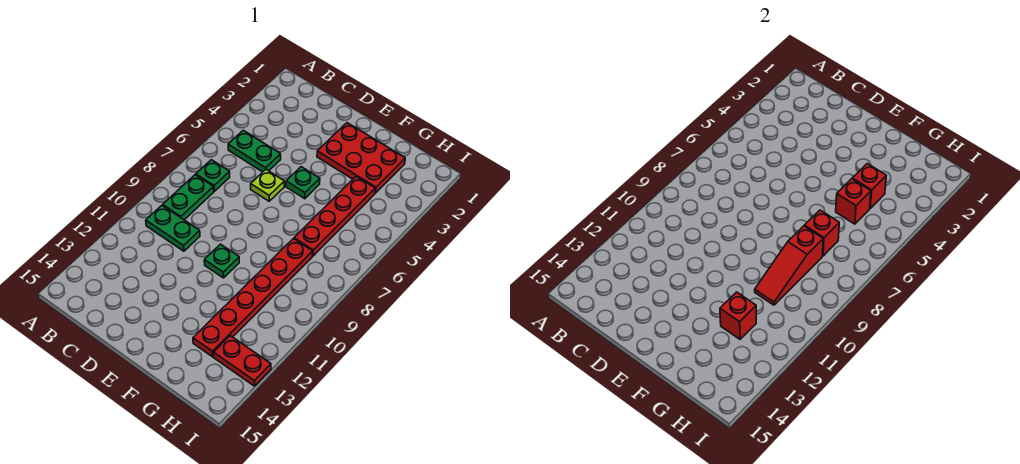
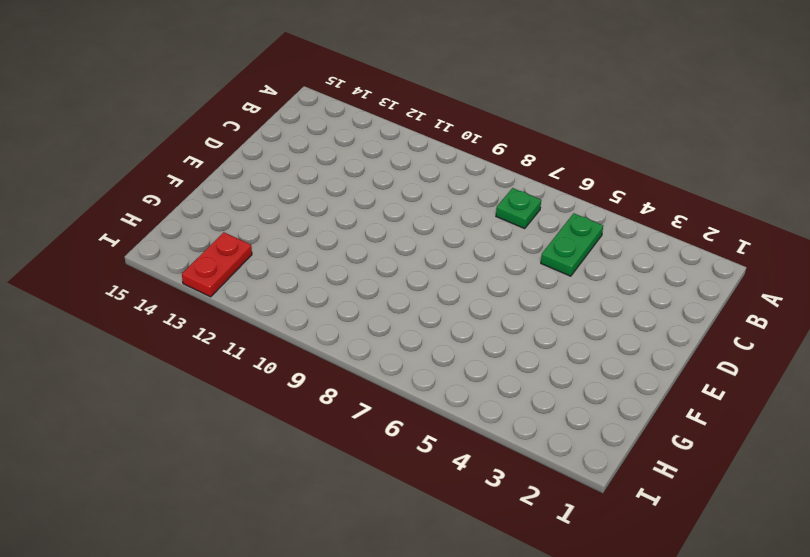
none -> green plate B8:B9 level 1
none -> green plate B10:C10 level 1
none -> lime plate D6 level 1

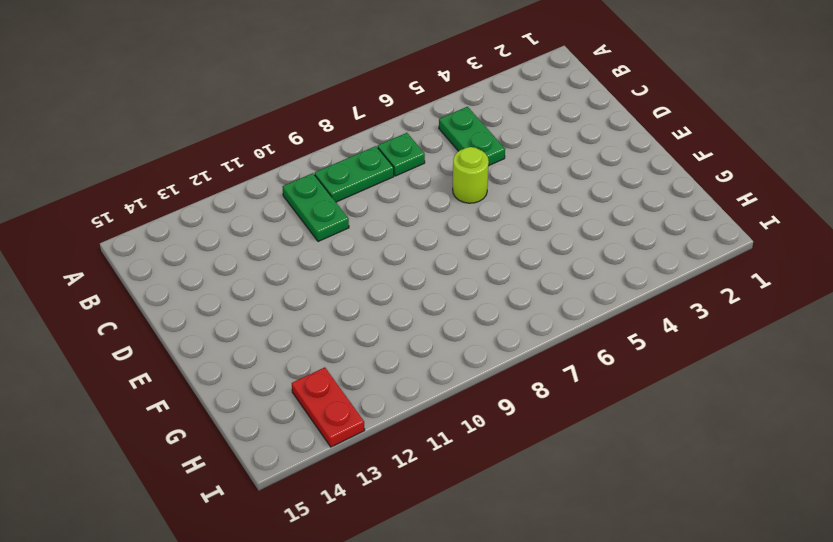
lime round brick D6 level 1 -> lime plate D6 level 1
none -> red plate E2:G3 level 1
none -> green plate E5 level 1
none -> green plate E10 level 1

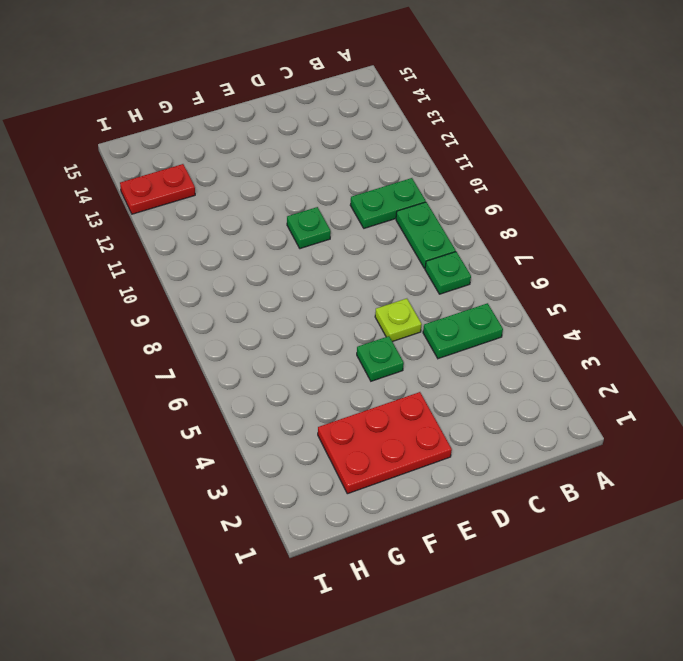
none -> red plate G4:G7 level 1
none -> red plate G8:G13 level 1
none -> red brick G4 level 2

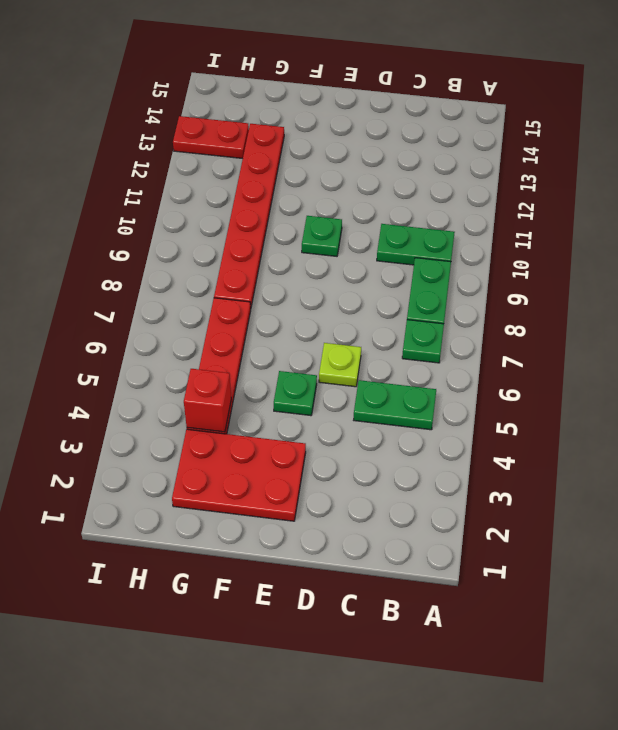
none -> red brick G5 level 2
none -> red brick G7 level 2
none -> red slope G8:G10 level 2 top 8

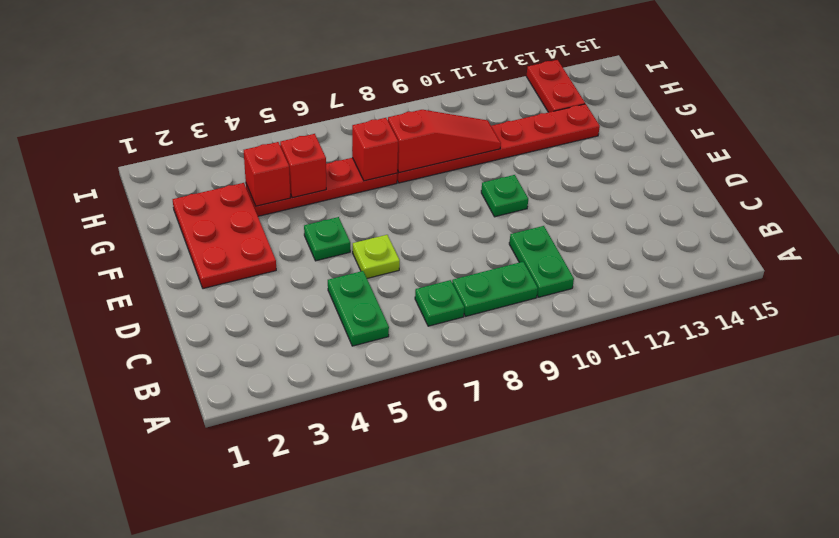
none -> red brick G12 level 2

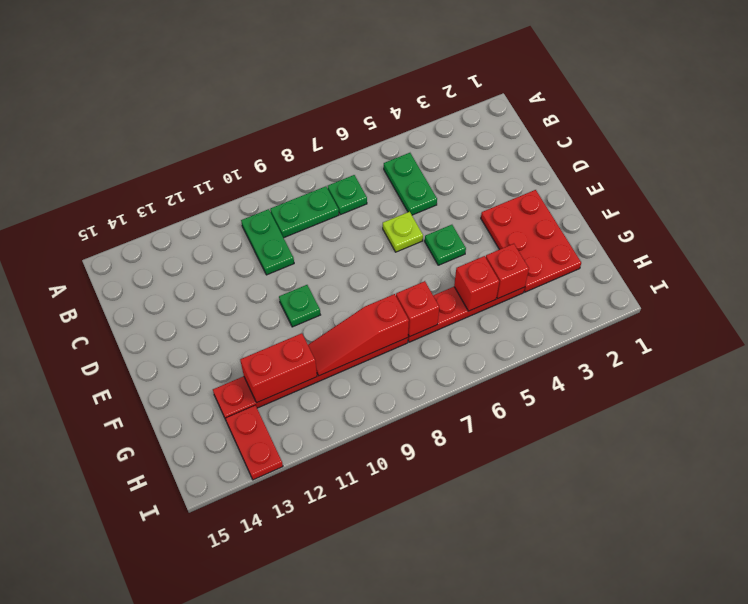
red brick G11:G12 level 2 -> red brick G12 level 2

